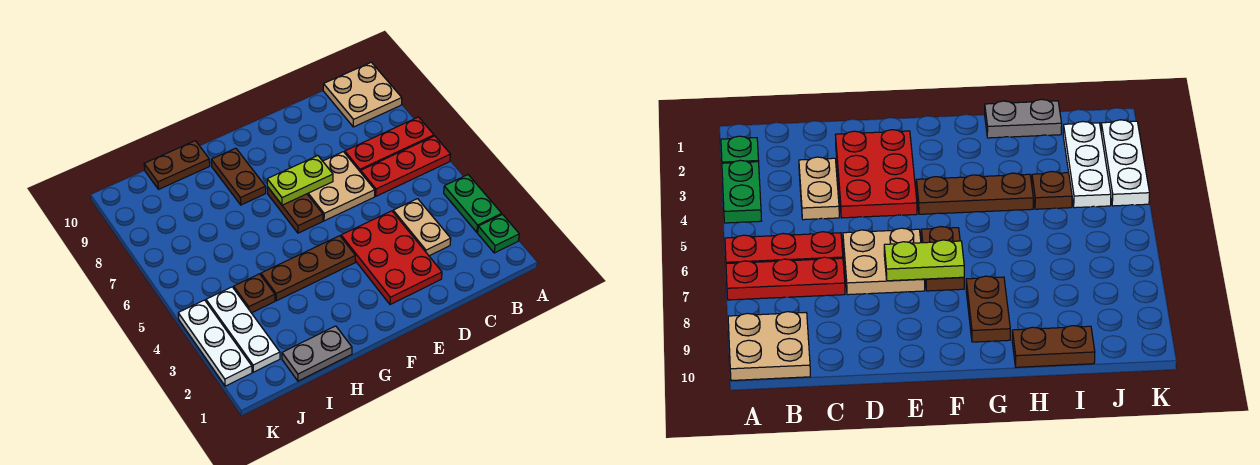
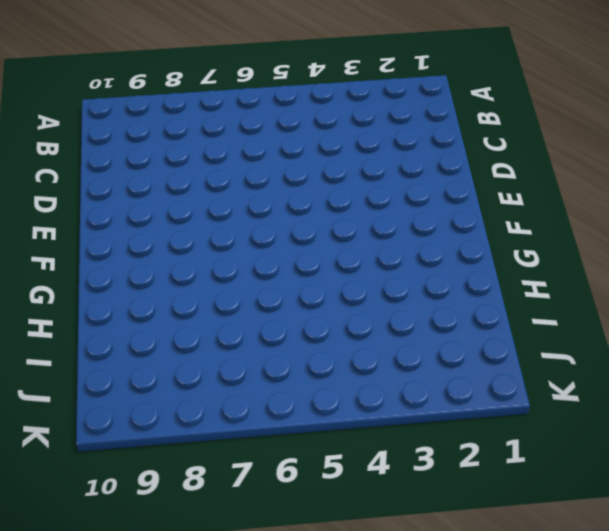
none -> green plate A2 level 1
none -> green plate A3:A4 level 1
none -> red plate A6:C6 level 1

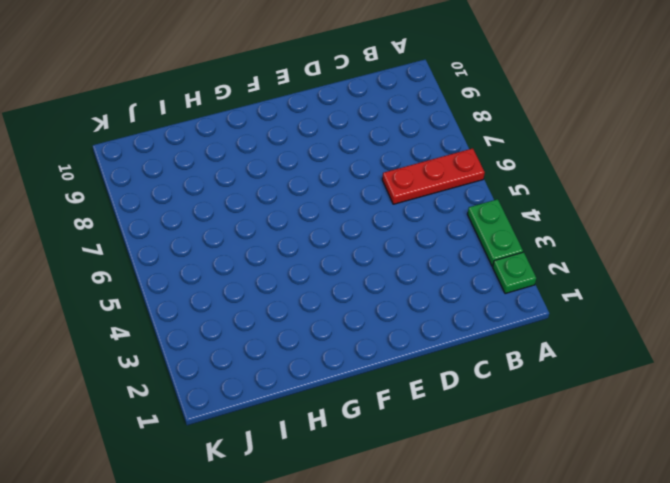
none -> red plate A7:C7 level 1
none -> tan plate A9:B10 level 1
none -> tan plate C3:C4 level 1

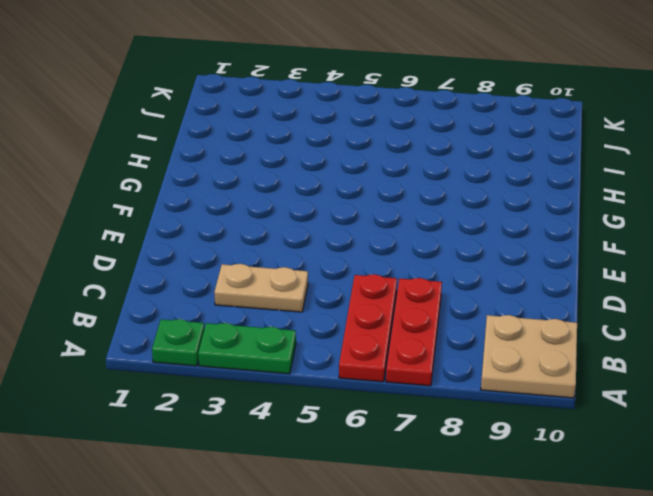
none -> red plate D2:E4 level 1
none -> tan plate D6:E7 level 1
none -> brown plate F4:H4 level 1

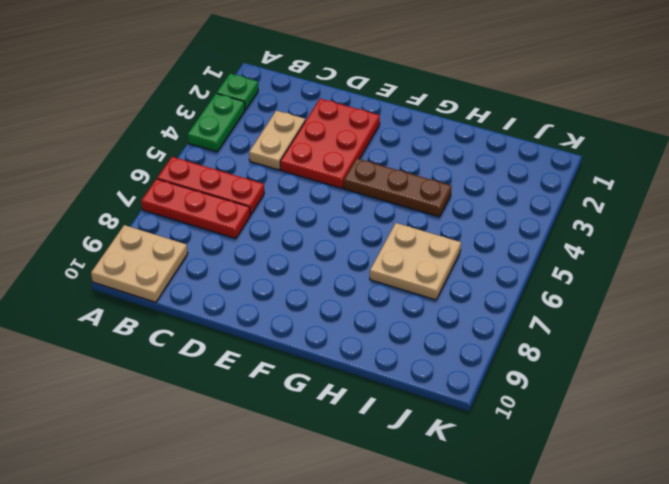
tan plate H6:I7 level 1 -> tan plate D6:E7 level 1
none -> brown plate F6:F7 level 1
none -> brown plate G8:G9 level 1
none -> grey plate H1:I1 level 1

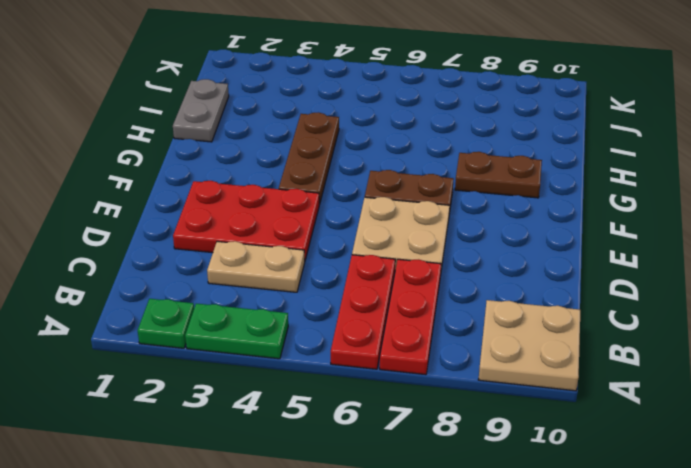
none -> brown plate H10:I10 level 1
none -> brown plate I4 level 1
none -> white plate J2:J4 level 1

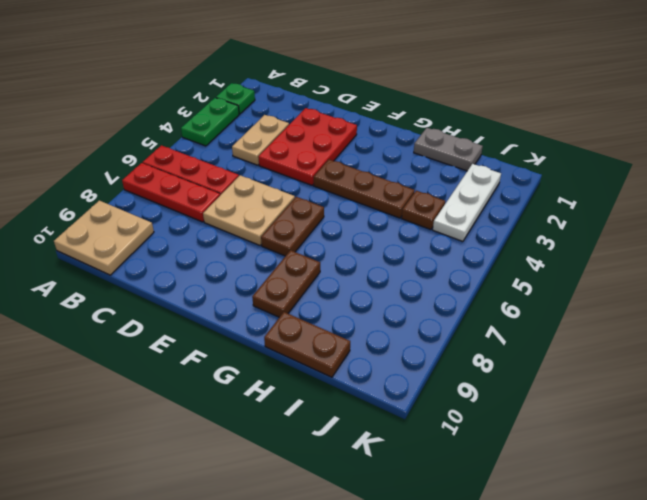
none -> white plate K2:K4 level 1
none -> lime plate E7:F7 level 2

